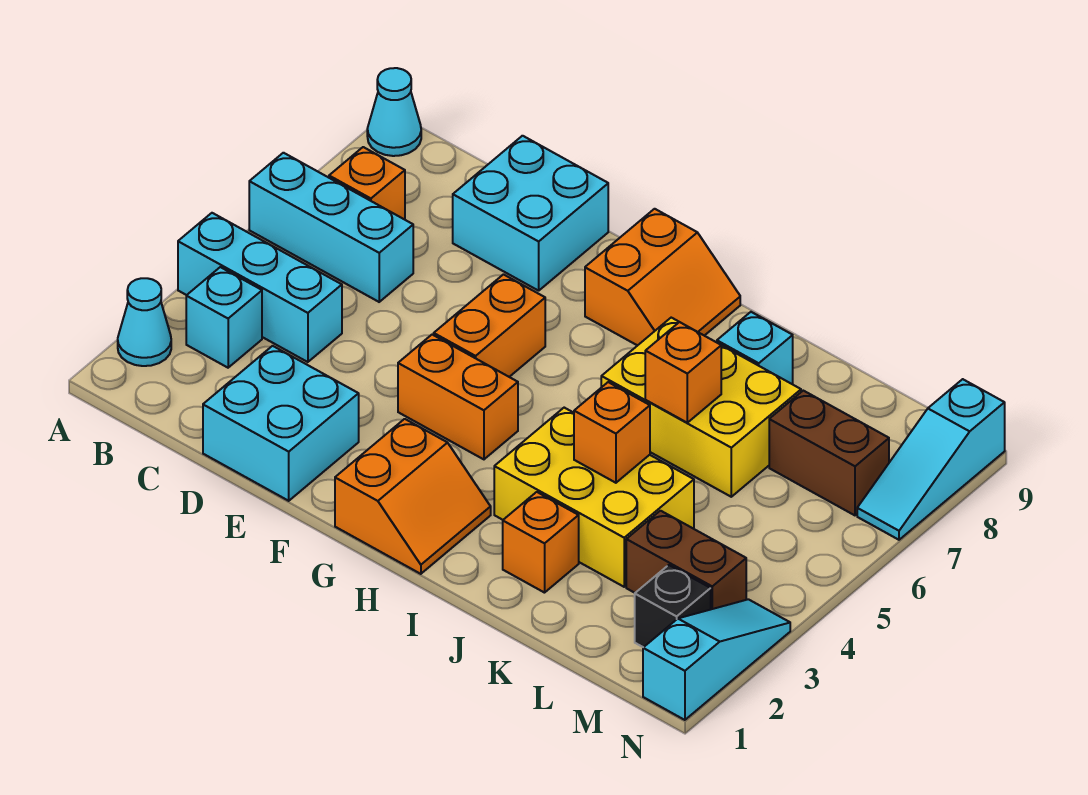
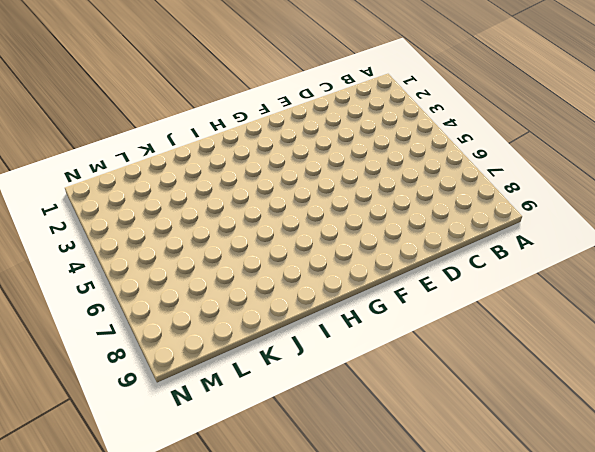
none -> cyan cone A2 level 1
none -> cyan brick A4:C4 level 1
none -> cyan brick A6:C6 level 1

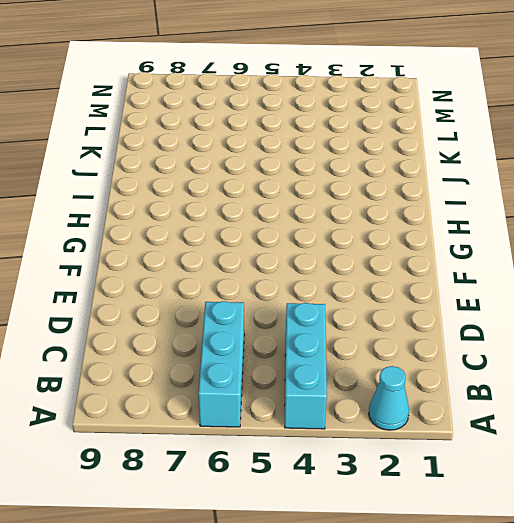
none -> cyan cone A9 level 1
none -> cyan brick B3 level 1
none -> orange brick B7 level 1

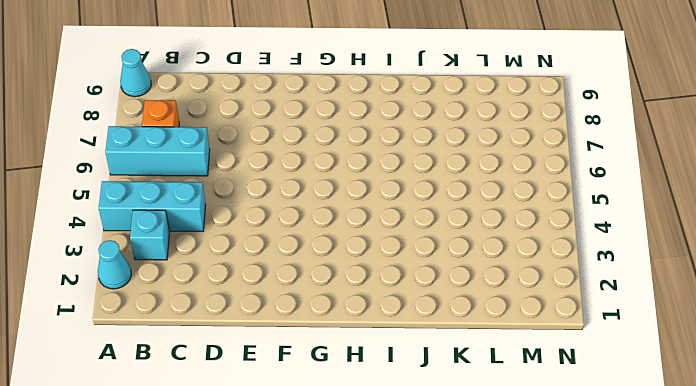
none -> cyan brick D1:E2 level 1
none -> cyan brick D8:E9 level 1
none -> orange brick F4:G4 level 1

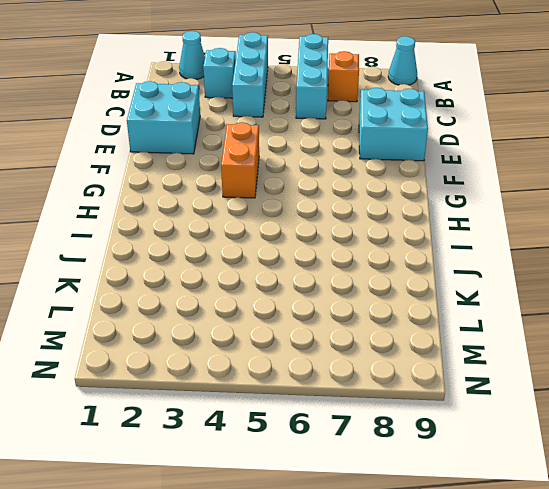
none -> orange brick F5:F6 level 1
none -> orange slope G1:H2 level 1 top G
none -> orange slope G8:H9 level 1 top G

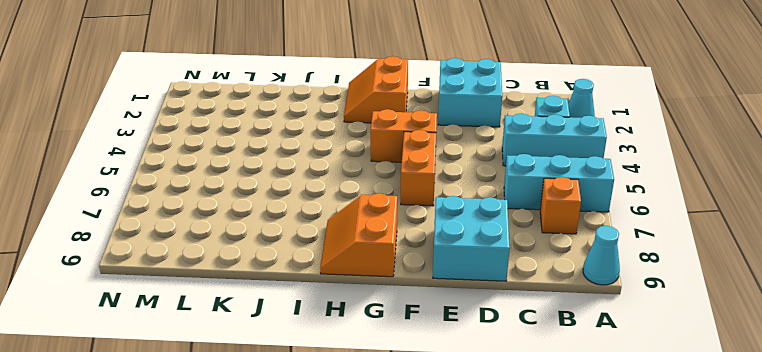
none -> yellow brick I3:K4 level 1
none -> yellow brick I6:K7 level 1
none -> orange brick J2 level 1

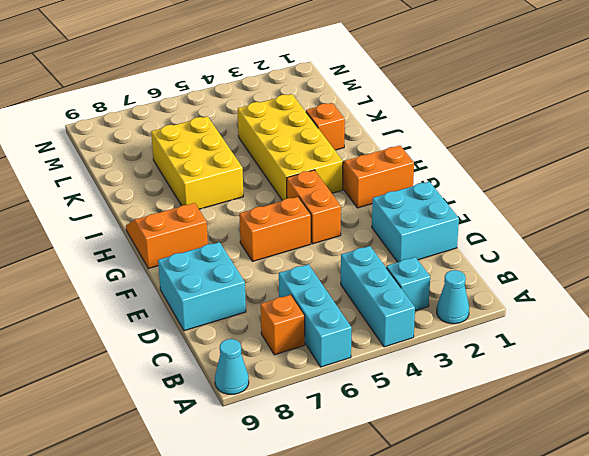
yellow brick H3:K4 level 1 -> yellow brick I3:K4 level 1
none -> cyan brick J8 level 1
none -> brown brick L3:M3 level 1
none -> brown brick L7:M7 level 1

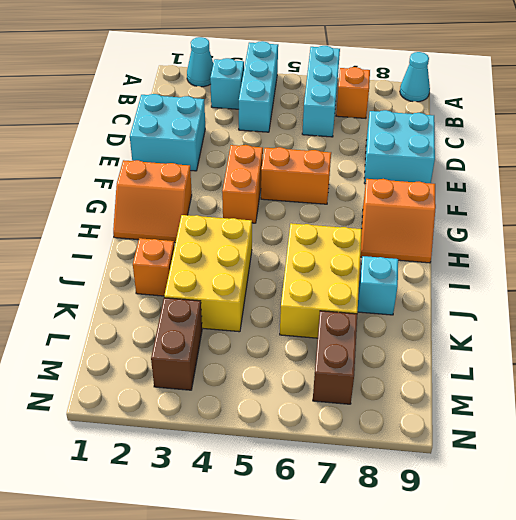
none -> black brick M2 level 1
none -> cyan slope N1:N3 level 1 top 1
none -> cyan slope N7:N9 level 1 top 9

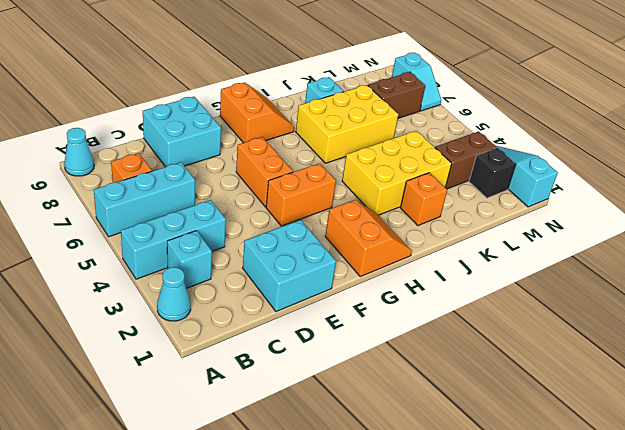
cyan slope N7:N8 level 1 top 8 -> cyan slope N7:N9 level 1 top 9
none -> orange brick J4 level 2
none -> orange brick J6 level 2

